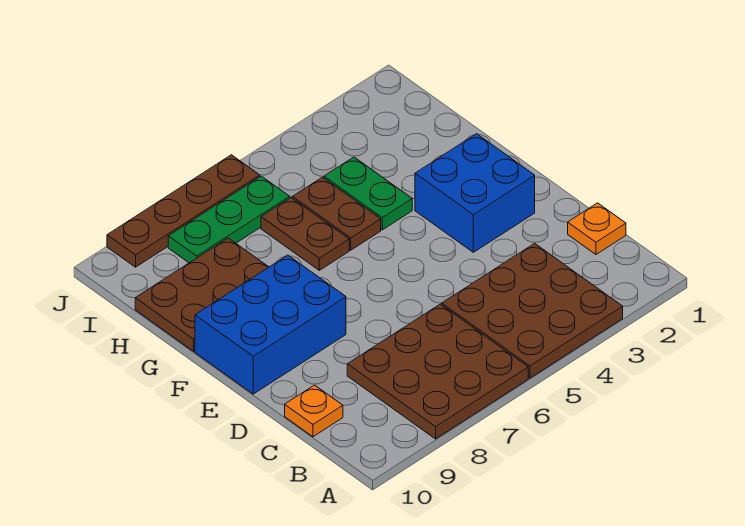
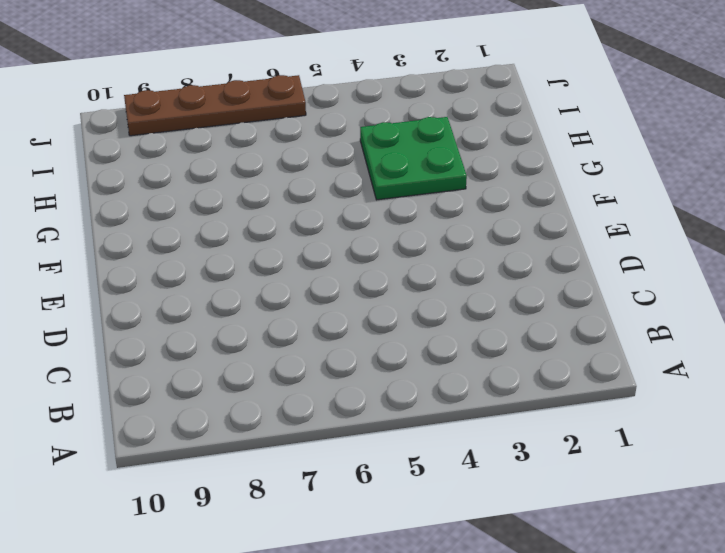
green plate G3:H4 level 1 -> green plate G4:H4 level 1
none -> brown plate A3:C5 level 1
none -> brown plate A6:C8 level 1
none -> orange plate C1 level 1

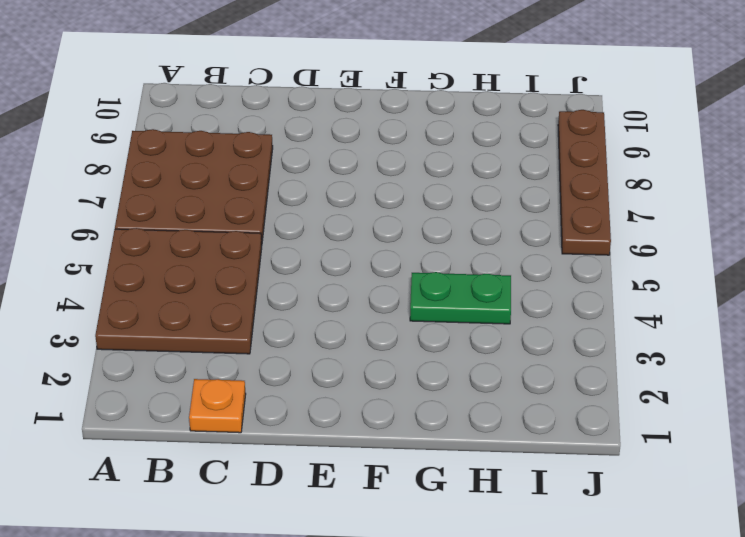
none -> orange plate C10 level 1
none -> blue brick E2:F3 level 1
none -> blue brick E8:F10 level 1

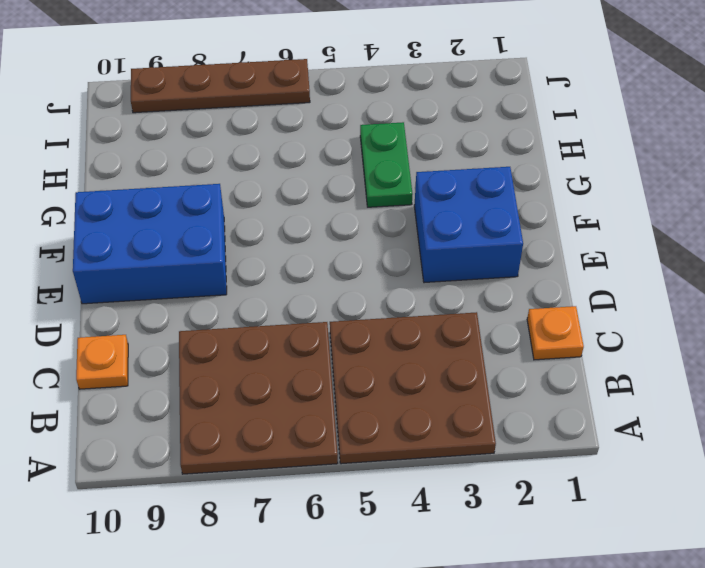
none -> brown plate G5:H5 level 1
none -> brown plate G6:H6 level 1
none -> brown plate G8:H10 level 1

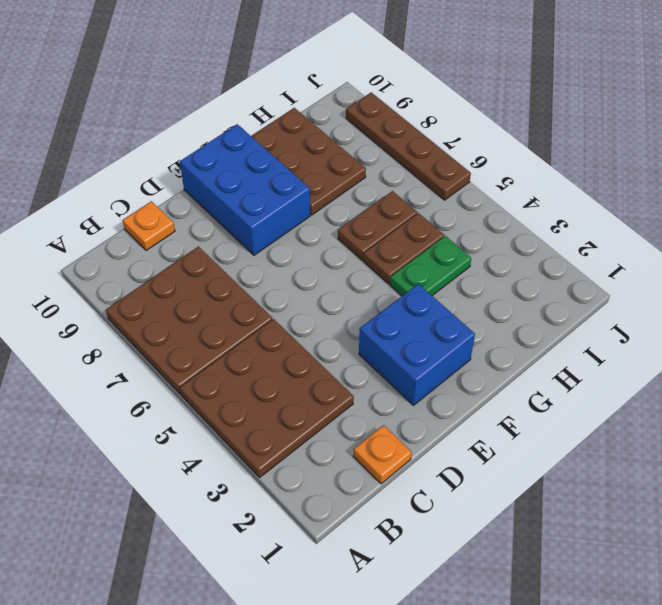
none -> green plate I6:I8 level 1

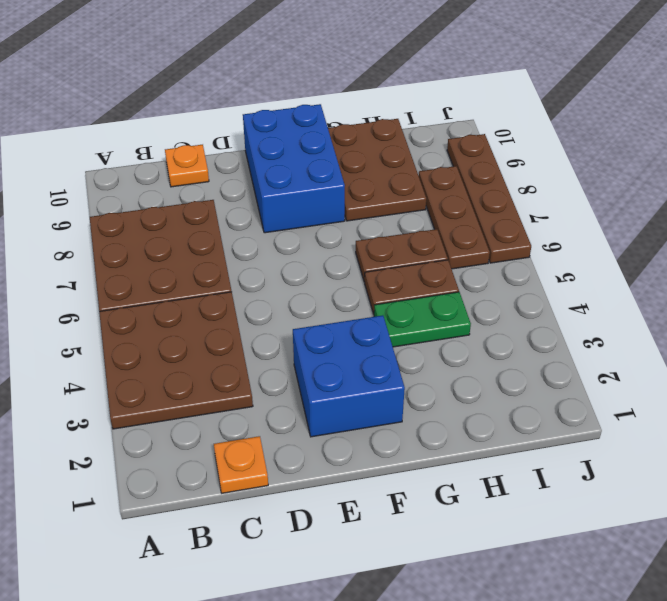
brown plate I6:I8 level 1 -> green plate I6:I8 level 1

